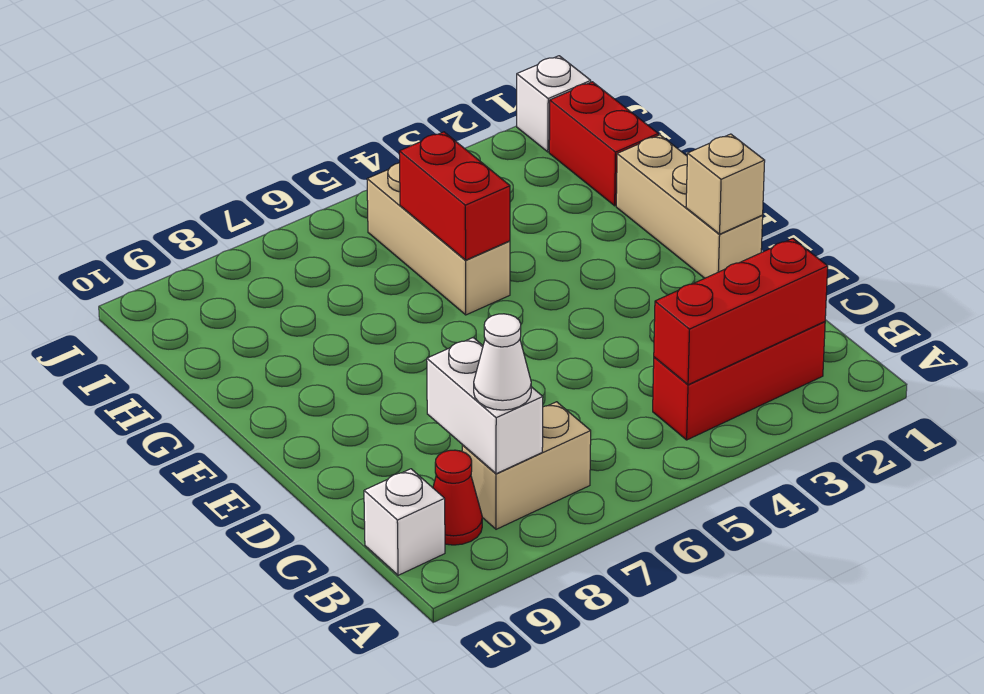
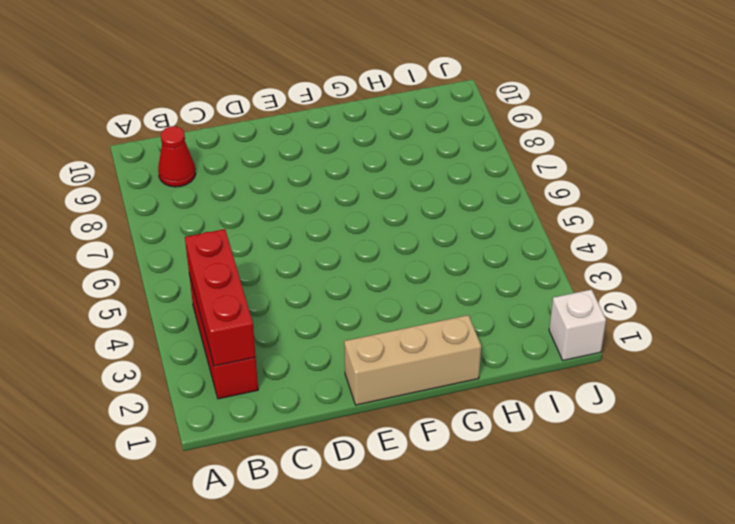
none -> tan brick B7:B8 level 1
none -> white brick B10 level 1
none -> tan brick G5:I5 level 1

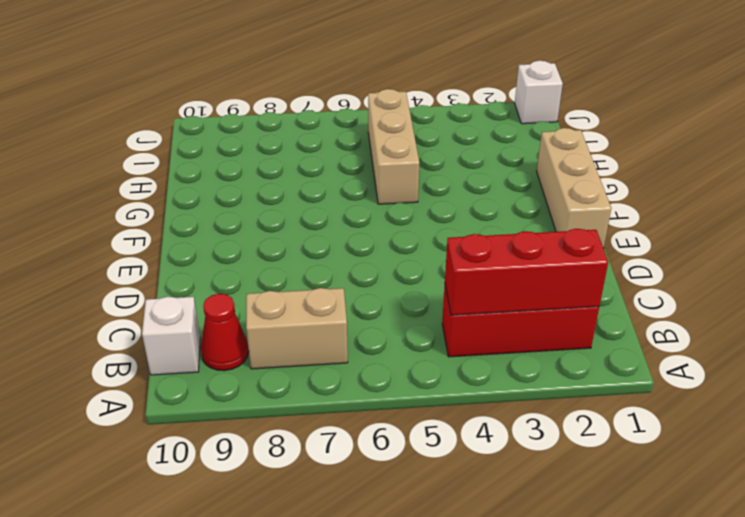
none -> red brick H1:I1 level 1
none -> white brick B8:C8 level 2
none -> tan brick E1 level 2

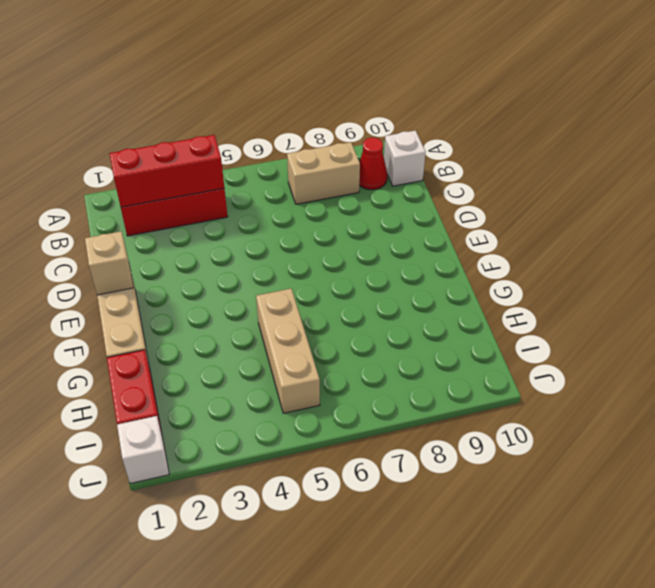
none -> white brick B8:C8 level 2
none -> red brick G5:H5 level 2
none -> white cone B8 level 3

